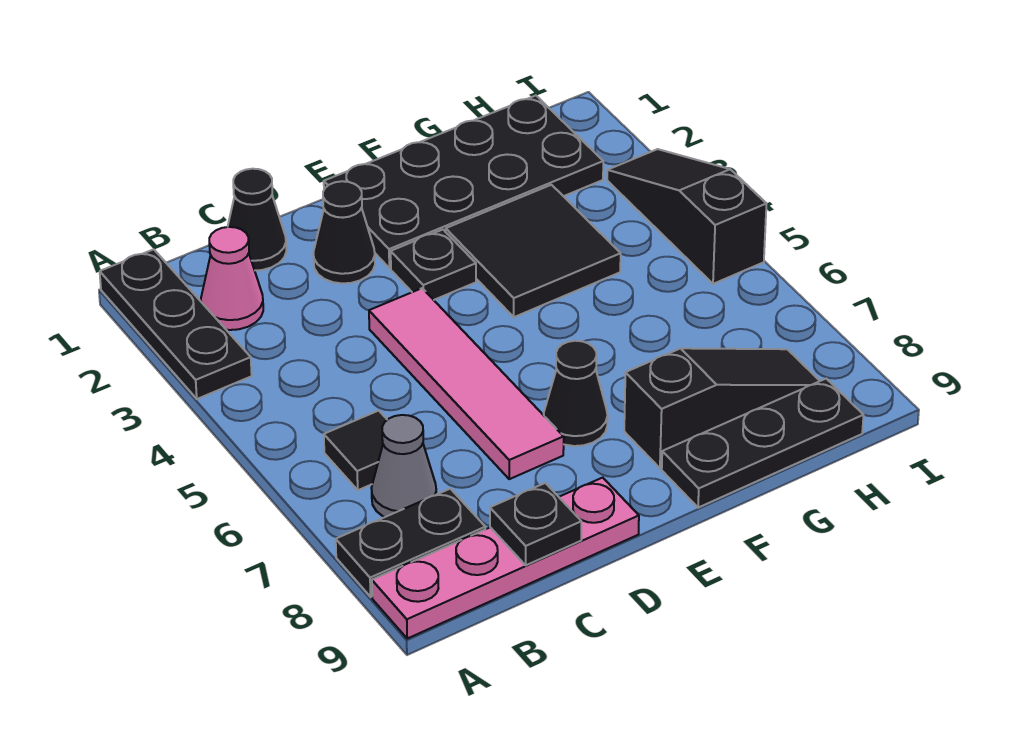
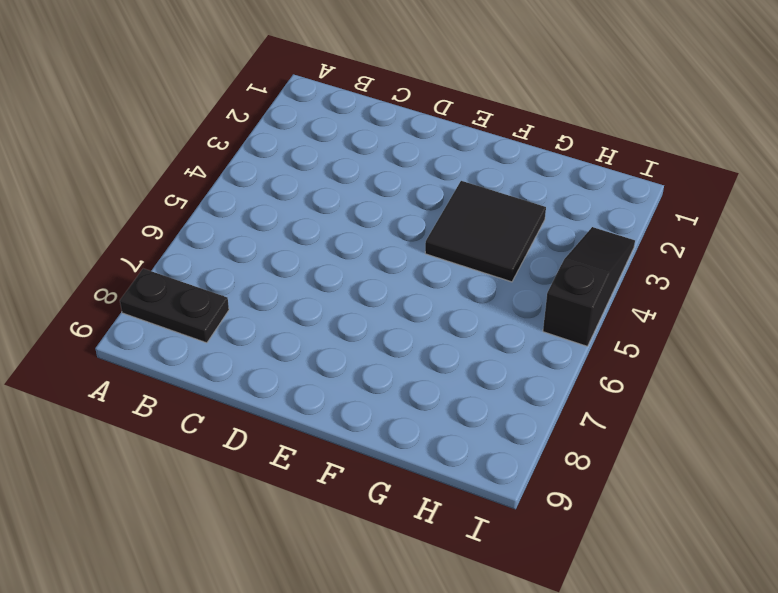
none -> black plate A1:A3 level 1
none -> pink plate A9:D9 level 1
none -> pink cone B2 level 1

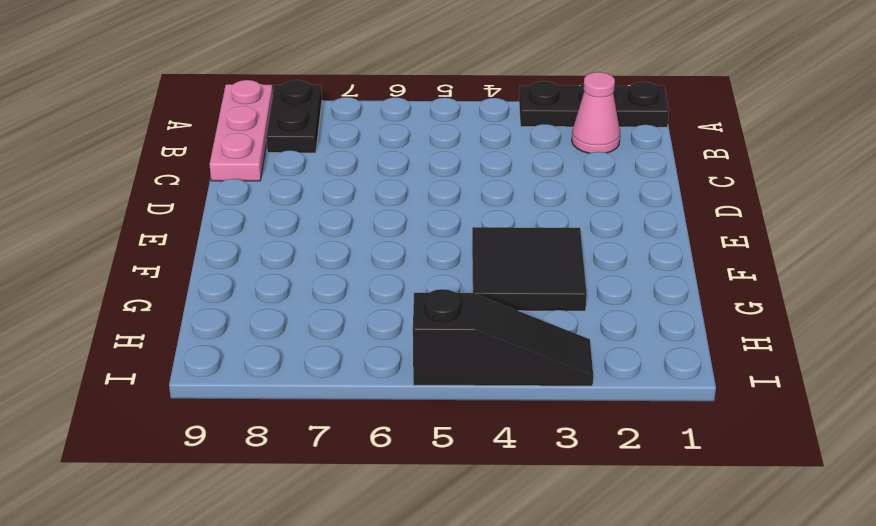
pink plate A9:C9 level 1 -> pink plate A9:D9 level 1
none -> black tile B6 level 1
none -> grey cone B7 level 1
none -> black cone C1 level 1

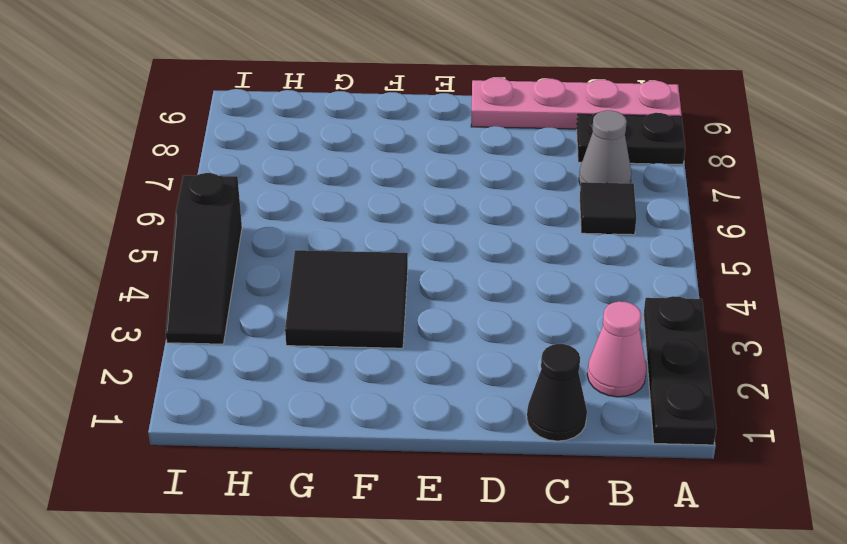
none -> black cone D2 level 1
none -> pink tile D4:D7 level 1
none -> black plate E1:H2 level 1

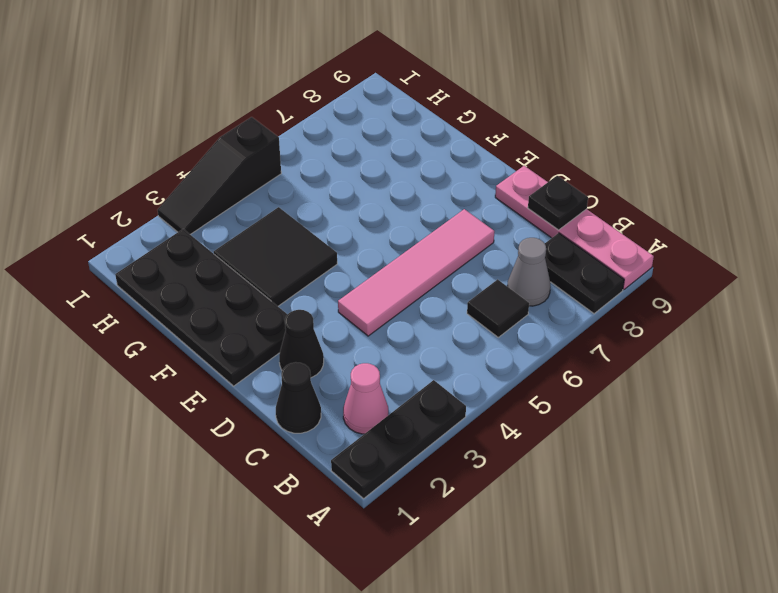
none -> black plate E3 level 1
none -> black cone E7 level 1
none -> black slope F8:H8 level 1 top F

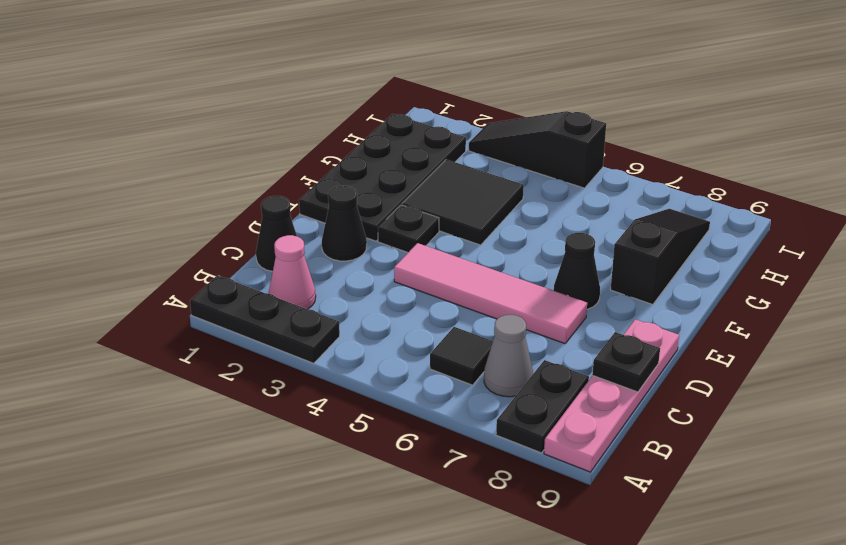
none -> black plate F9:H9 level 1

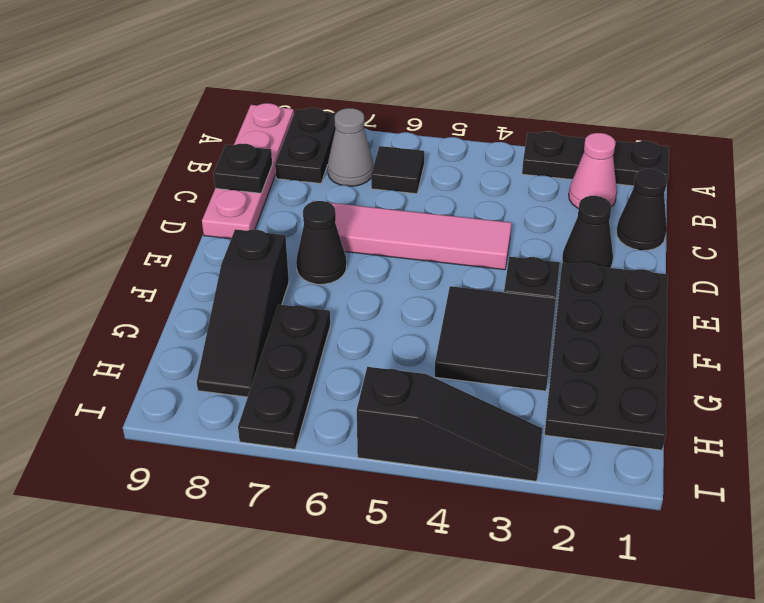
black plate G7:I7 level 1 -> black plate F9:H9 level 1

